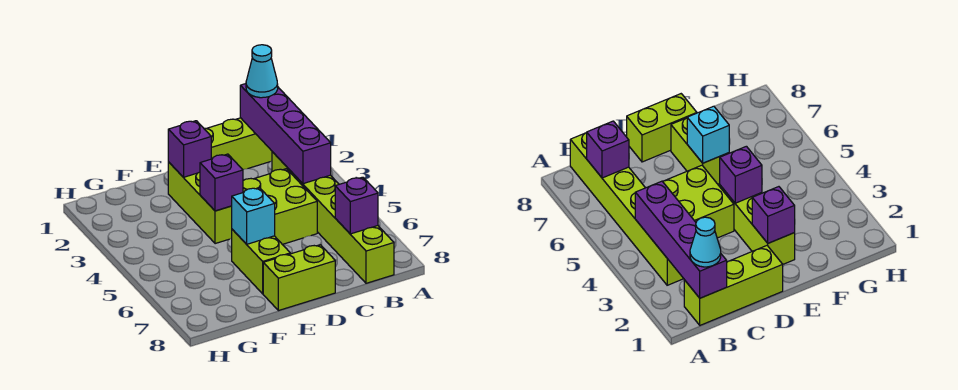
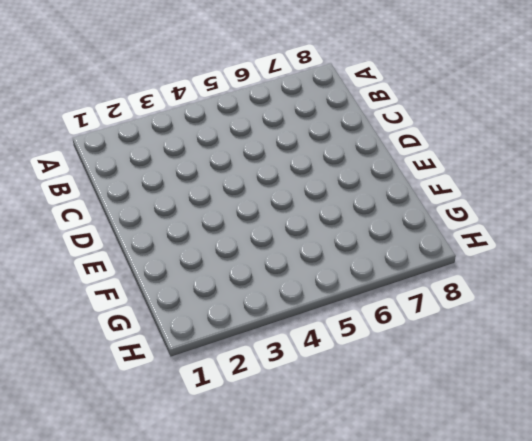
none -> lime brick B1:D1 level 1
none -> lime brick B3:B8 level 1
none -> lime brick C4:D5 level 1

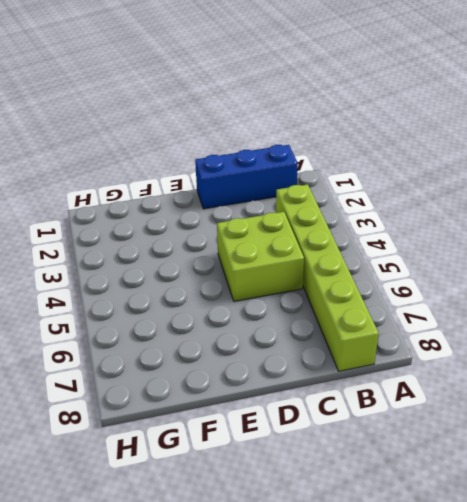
blue brick B1:D1 level 1 -> lime brick B1:D1 level 1
none -> lime brick D8:E8 level 1
none -> lime brick E2:E4 level 1
none -> lime brick E6:E7 level 1

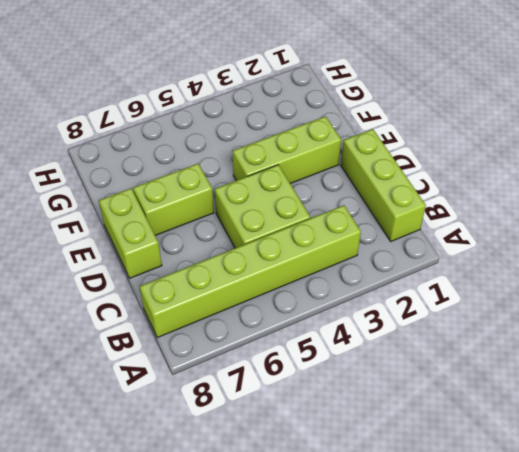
none -> purple brick B1:B4 level 2
none -> purple brick B7 level 2
none -> purple brick E2 level 2

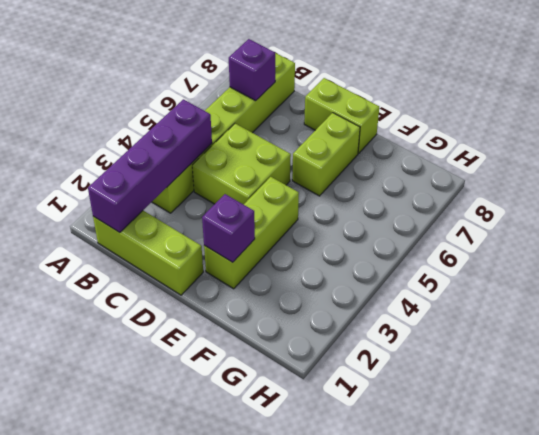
none -> purple brick E4 level 2
none -> cyan brick E6 level 2
none -> cyan cone B1 level 3

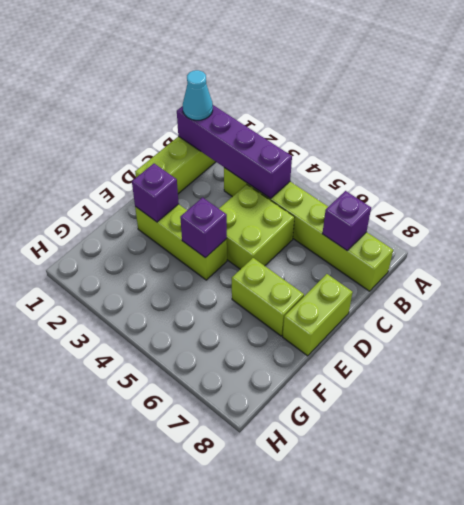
none -> cyan brick E6 level 2

